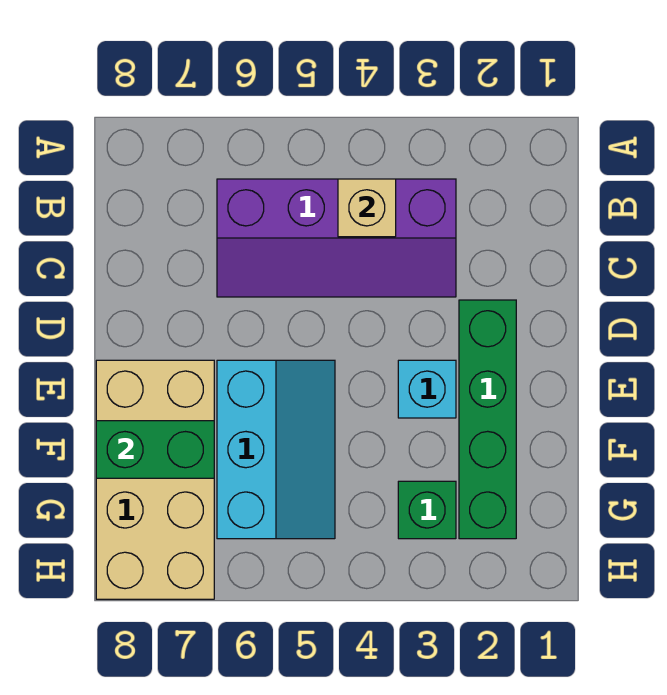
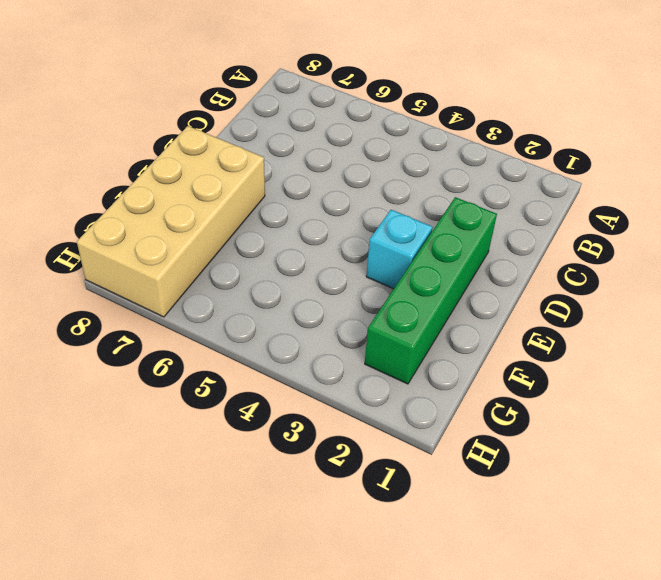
none -> purple slope B3:C6 level 1 top B
none -> cyan slope E5:G6 level 1 top 6

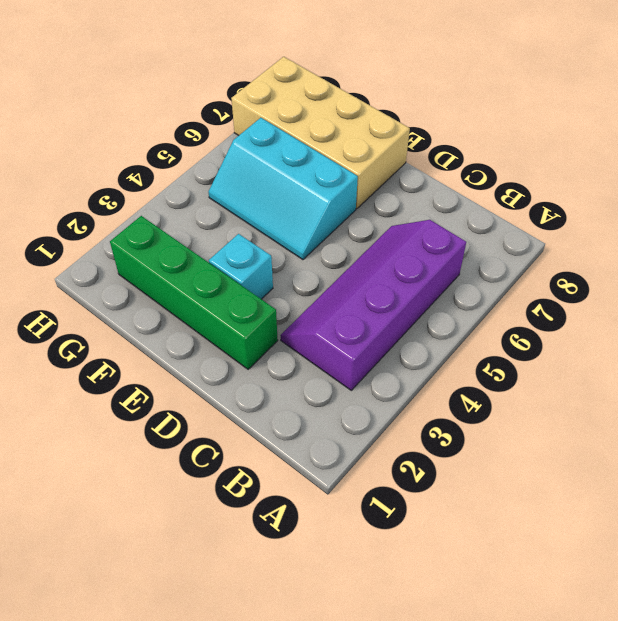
none -> green brick G3 level 1
none -> tan brick B4 level 2

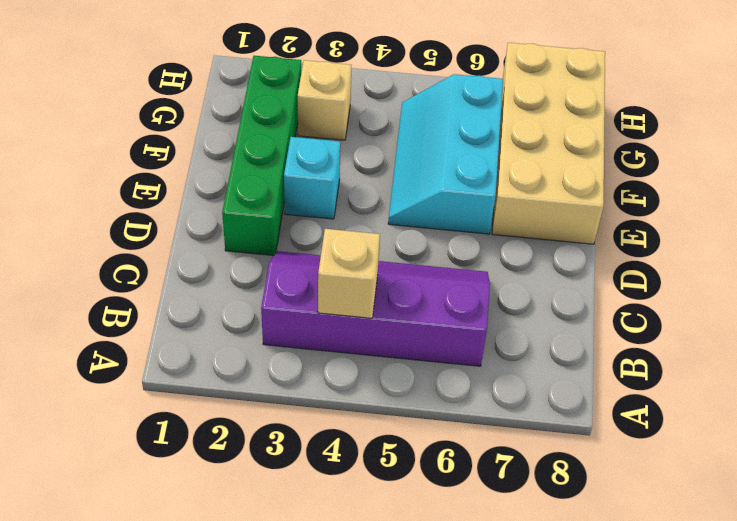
tan brick G3 level 1 -> green brick G3 level 1
none -> green brick F7:F8 level 2

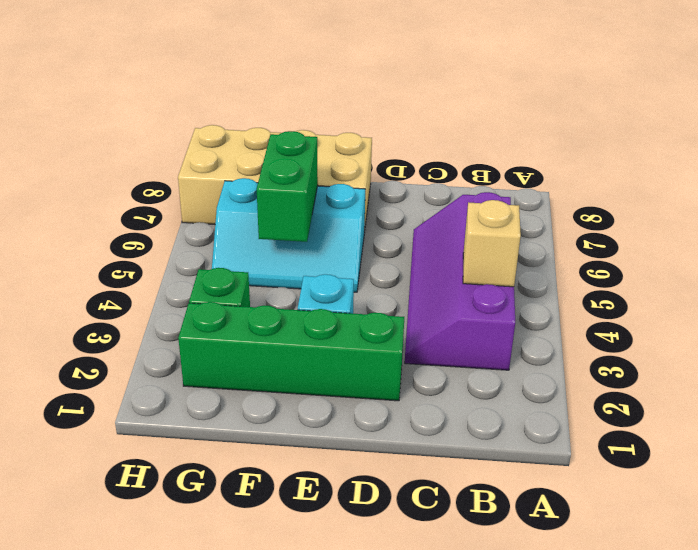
green brick F5:F6 level 2 -> green brick F7:F8 level 2

